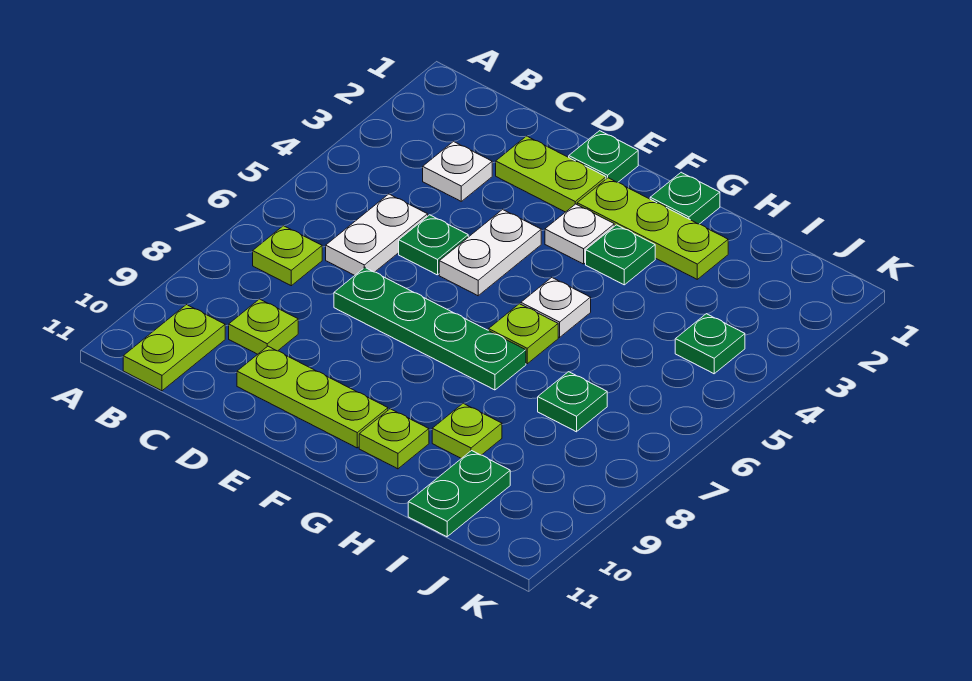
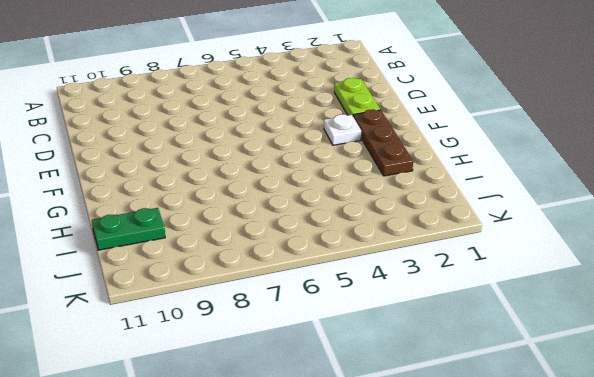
brown plate F2:H2 level 1 -> lime plate F2:H2 level 1
none -> lime plate B7 level 1
none -> lime plate B10:B11 level 1
none -> white plate C3 level 1

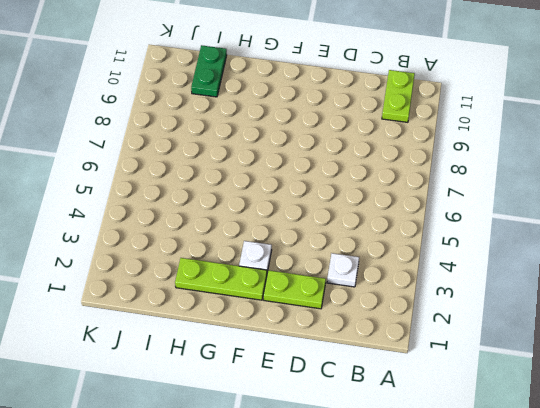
none -> lime plate B7 level 1
none -> white plate C5:C6 level 1
none -> lime plate C9 level 1

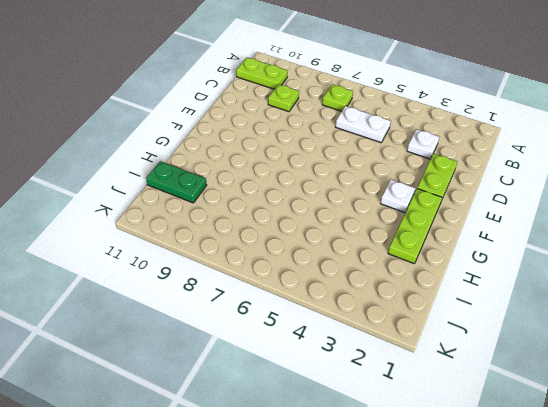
none -> green plate D5 level 1
none -> green plate D7:G7 level 1
none -> lime plate D10:F10 level 1

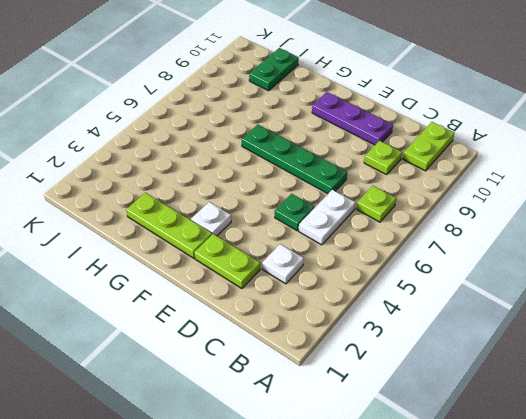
purple plate D10:F10 level 1 -> lime plate D10:F10 level 1
none -> green plate E1 level 1
none -> white plate E4:E5 level 1
none -> green plate G1 level 1

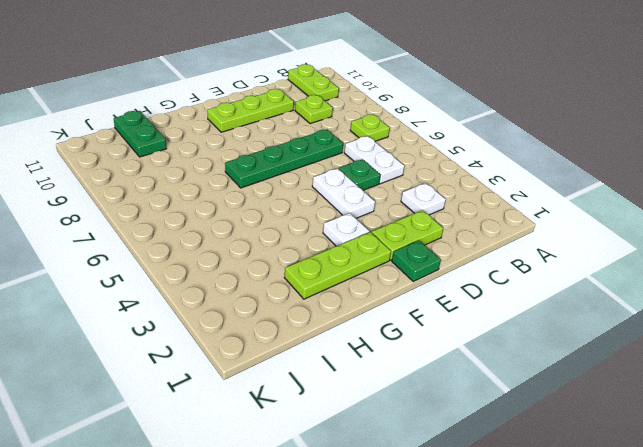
none -> green plate G1 level 1
none -> green plate G3 level 1
none -> white plate G5 level 1

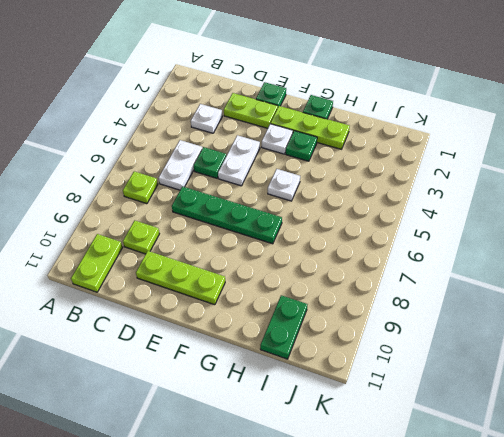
none -> lime plate G6 level 1
none -> lime plate G10 level 1
none -> lime plate H9 level 1

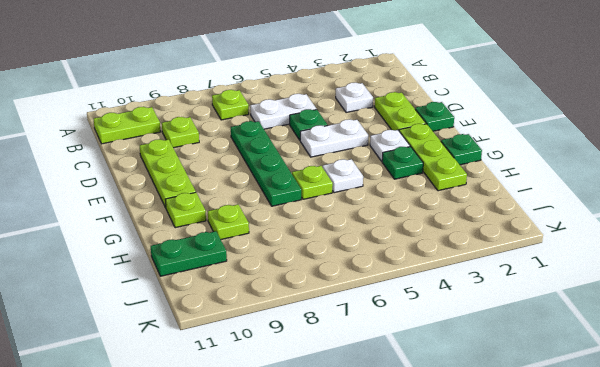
none -> green plate I7 level 1
none -> green plate J4 level 1

